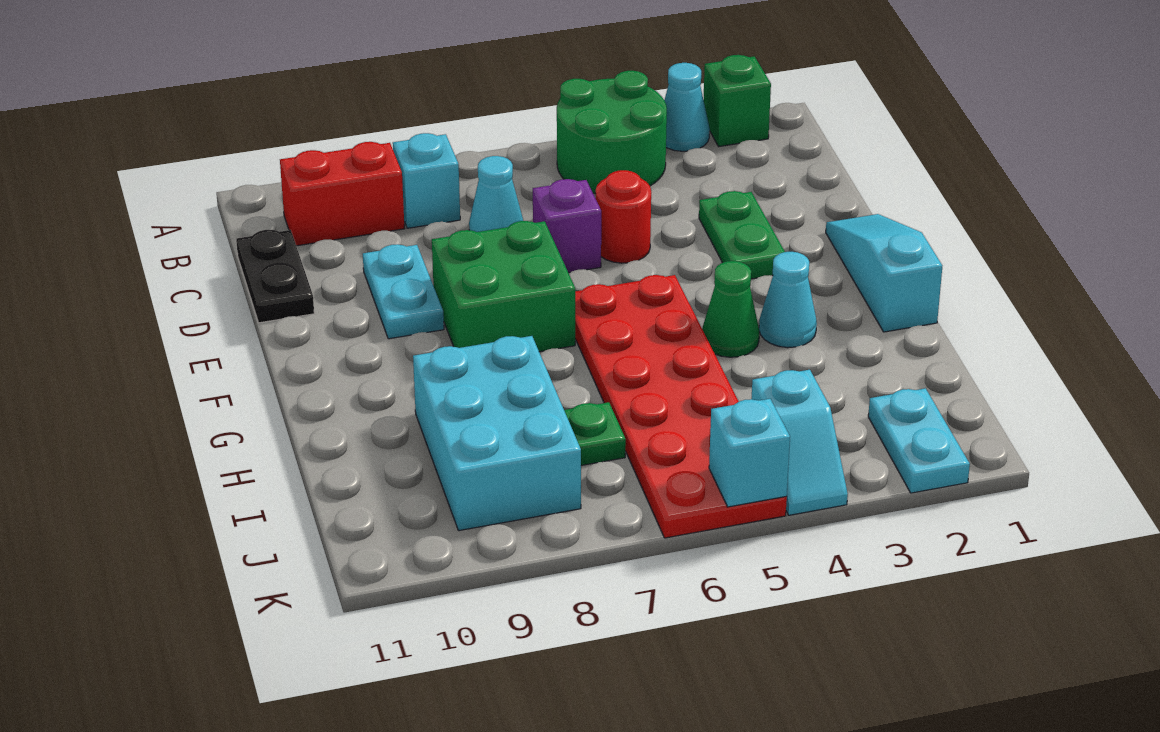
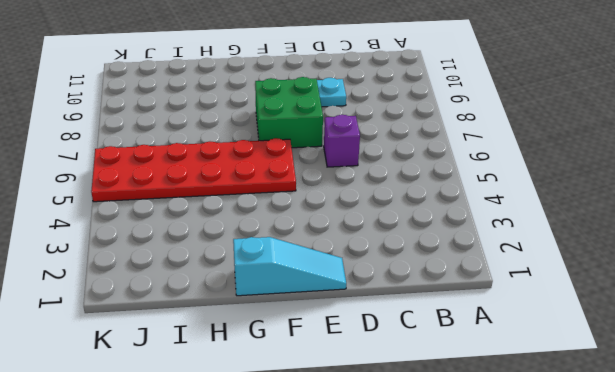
none -> green brick A2 level 1
none -> cyan cone A3 level 1
none -> green round brick A4:B5 level 1

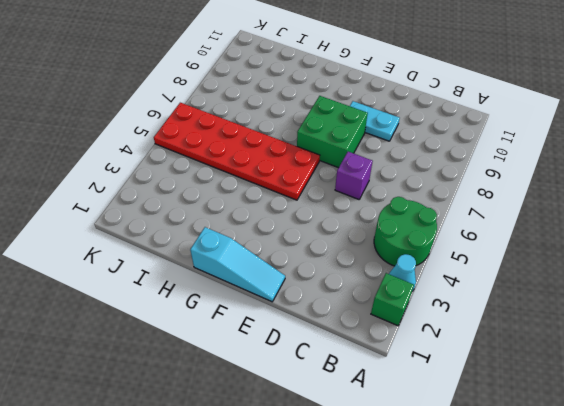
none -> cyan brick B8 level 1
none -> red brick B9:B10 level 1
none -> cyan cone C7 level 1

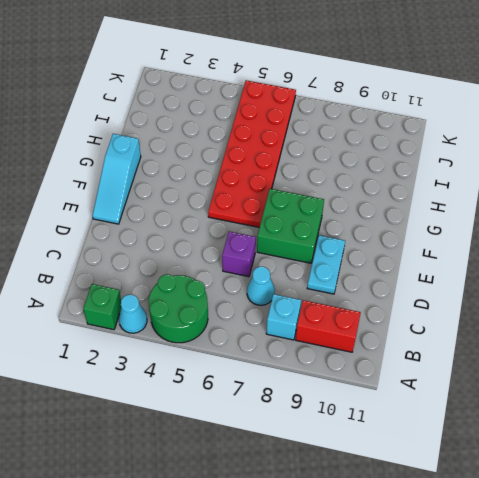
none -> black plate C11:D11 level 1
none -> green plate D3:E3 level 1
none -> red round brick D5 level 1

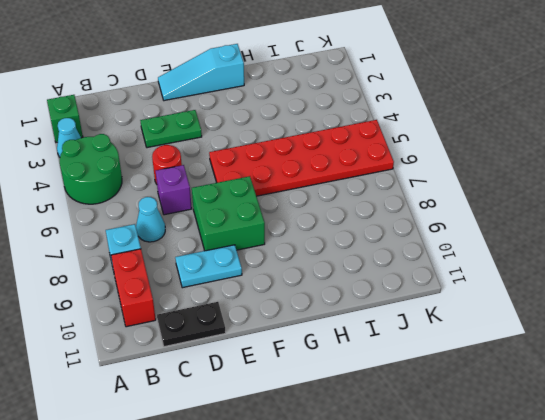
none -> cyan cone G3 level 1
none -> green cone G4 level 1
none -> cyan brick H8:J9 level 1

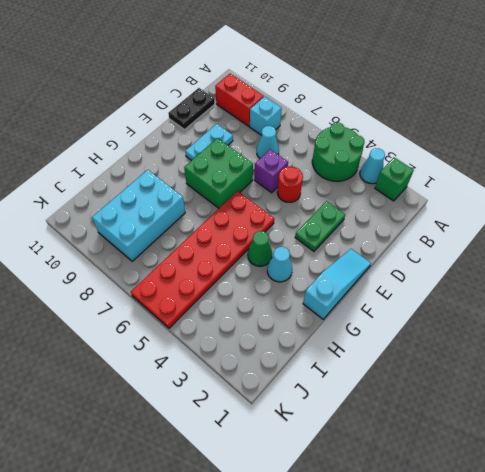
none -> green plate I7 level 1
none -> cyan plate J2:K2 level 1
none -> cyan slope J4:K4 level 1 top J

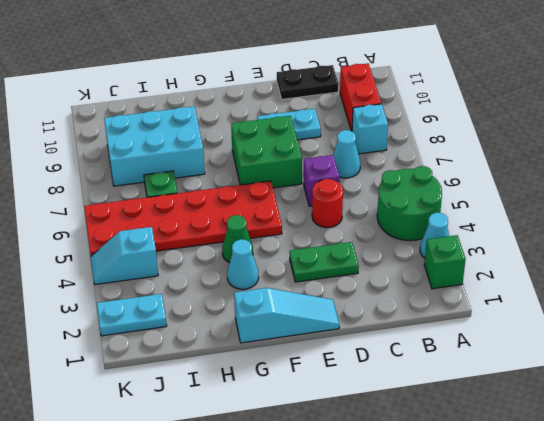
none -> cyan brick K5 level 2

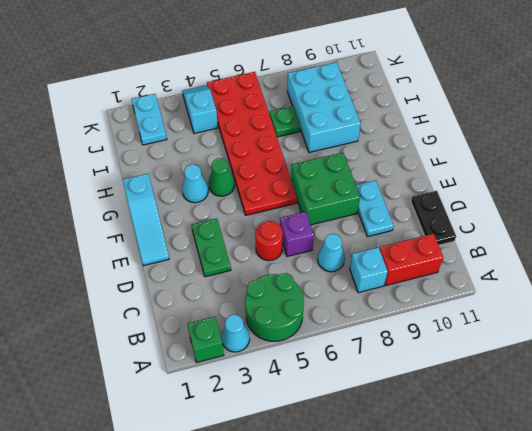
none -> cyan brick K5 level 2

